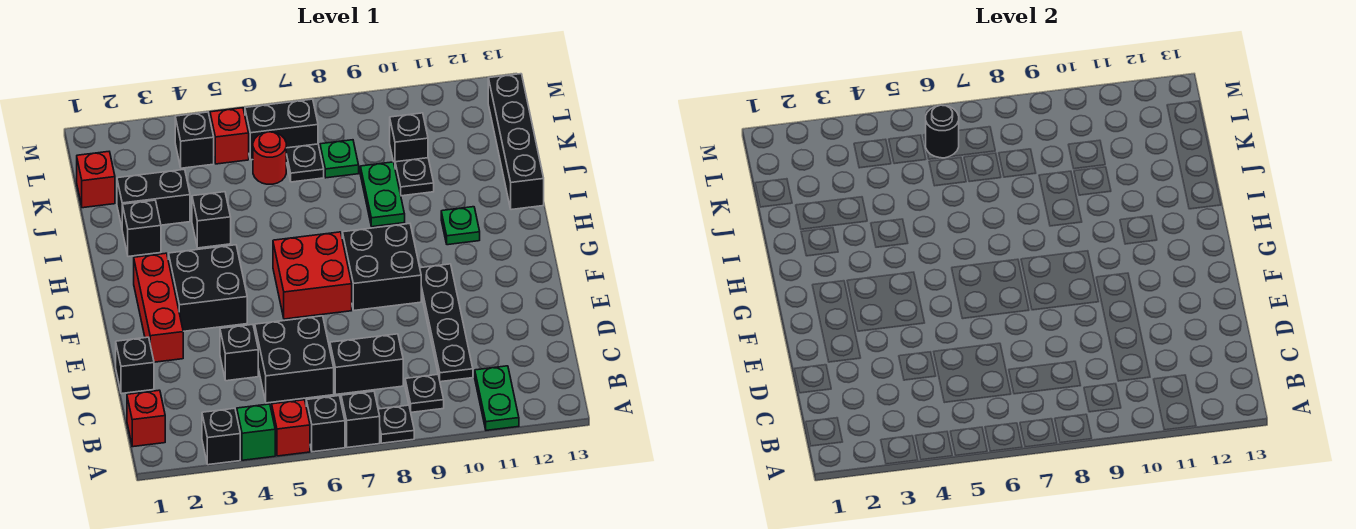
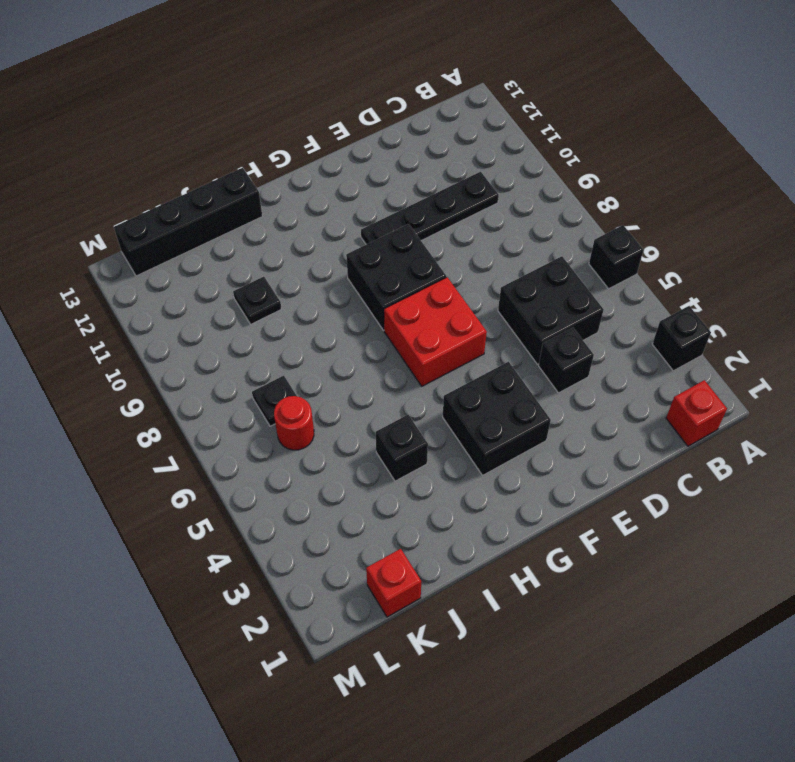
none -> green brick A4 level 1
none -> red brick A5 level 1
none -> black brick A7 level 1
none -> black plate A8 level 1

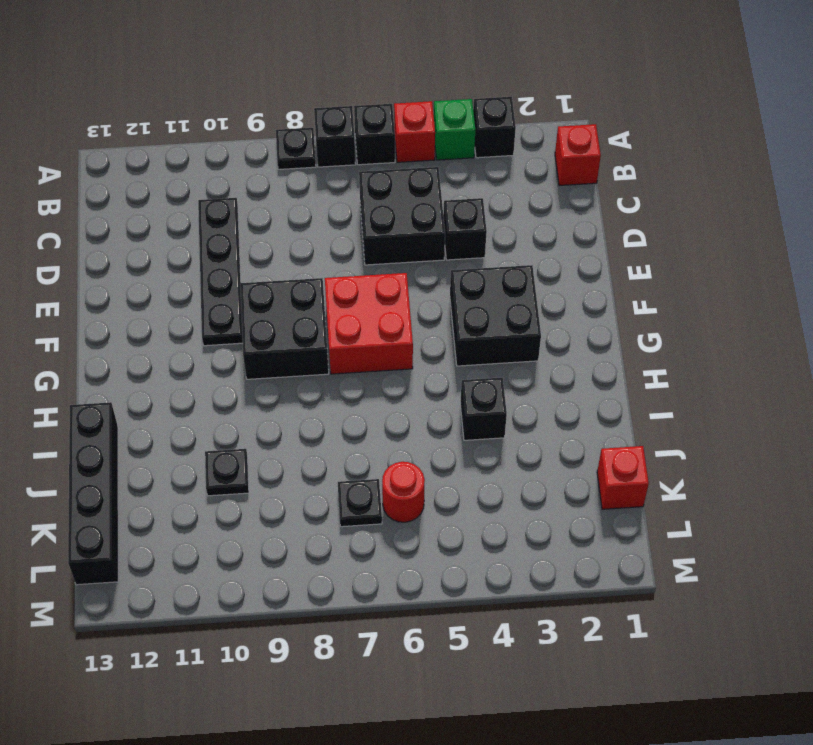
none -> green plate A11:B11 level 1
none -> black plate B9 level 1
none -> black brick C7:C8 level 1
none -> black brick D1 level 1

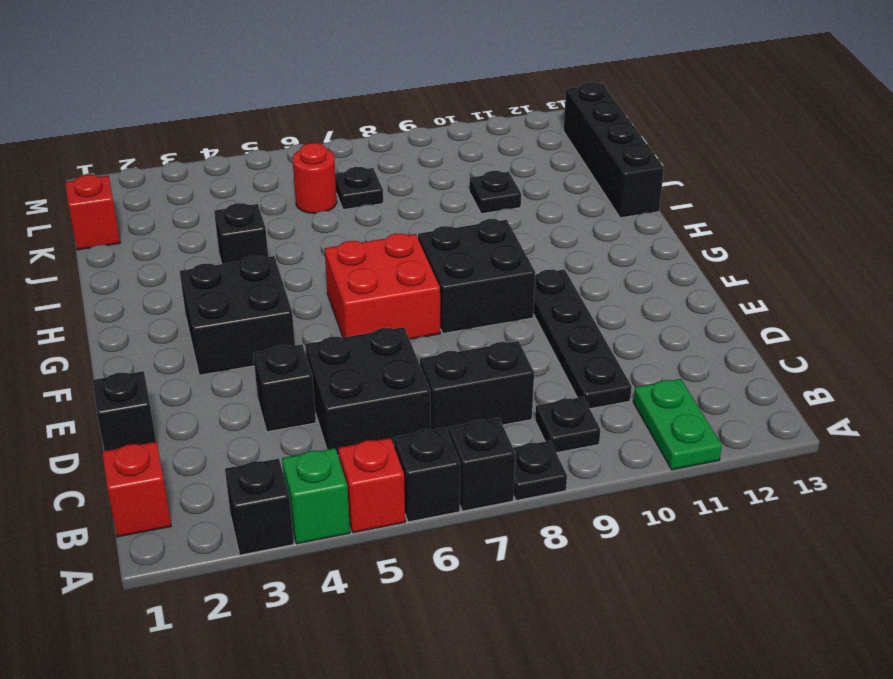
none -> red brick E2:G2 level 1
none -> green plate H11 level 1
none -> black brick I2 level 1
none -> green plate I9:J9 level 1

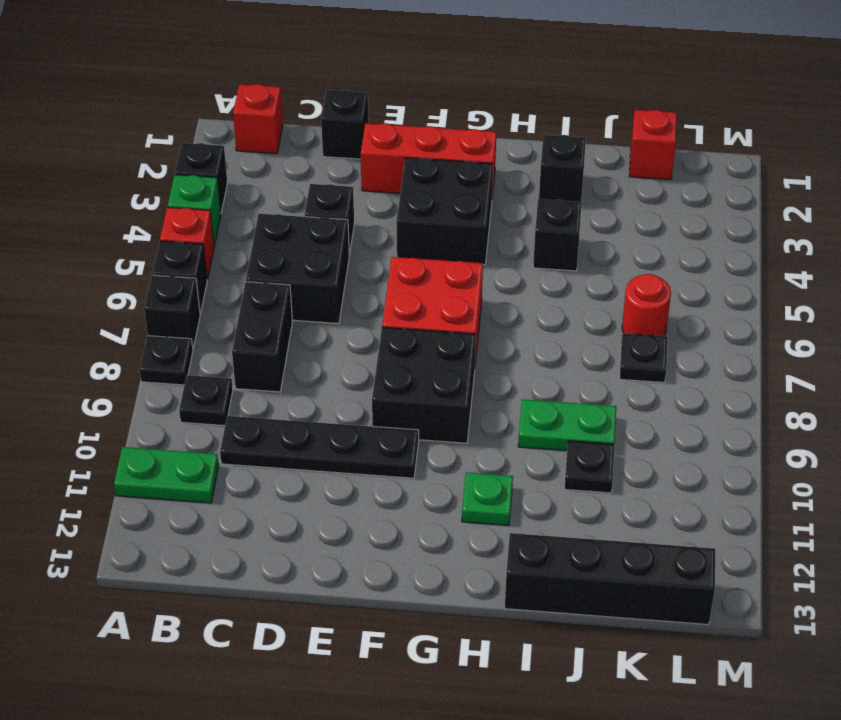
none -> black brick J2:J3 level 1
none -> green plate K8 level 1
none -> black brick K10 level 1
none -> black brick L4 level 1

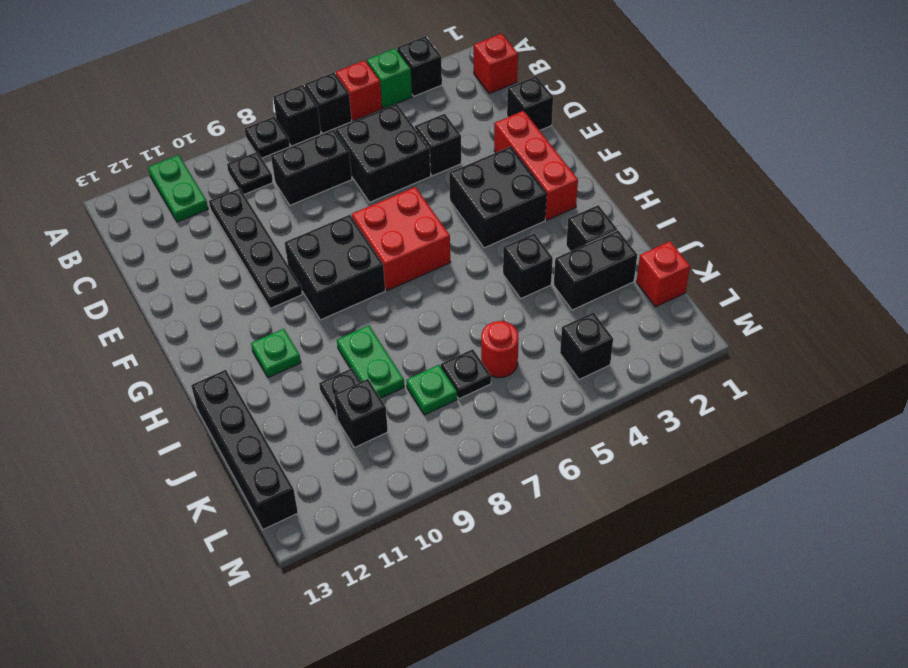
none -> red brick L5 level 1
none -> black brick L6:L7 level 1
none -> black round brick L6 level 2

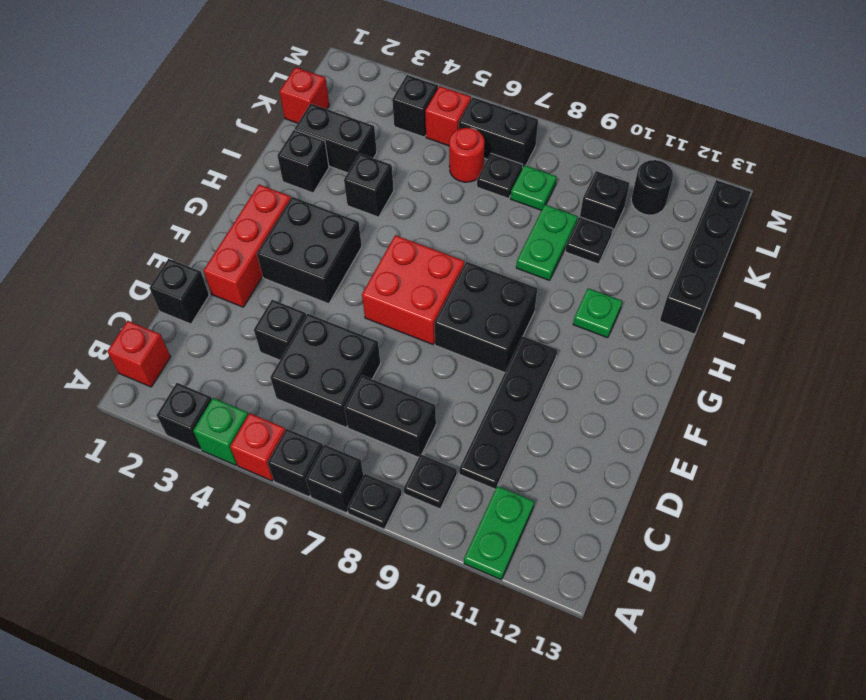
black round brick L11 level 1 -> black round brick L6 level 2

